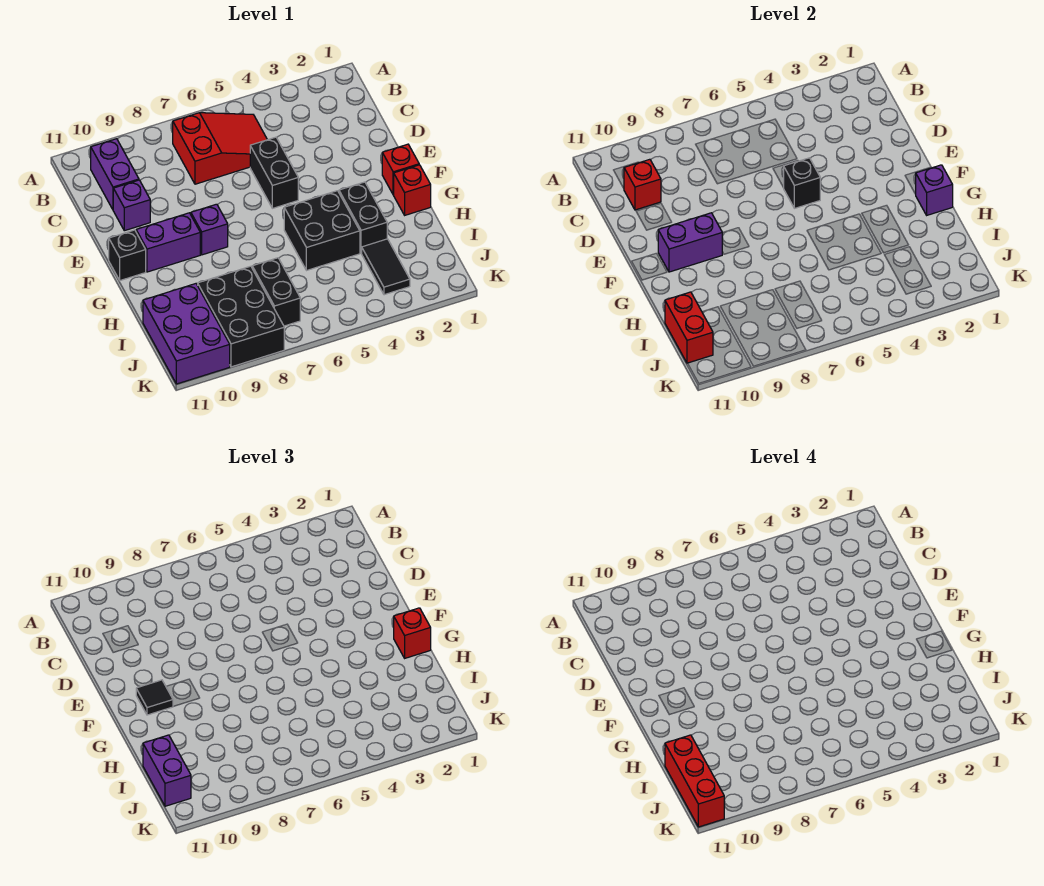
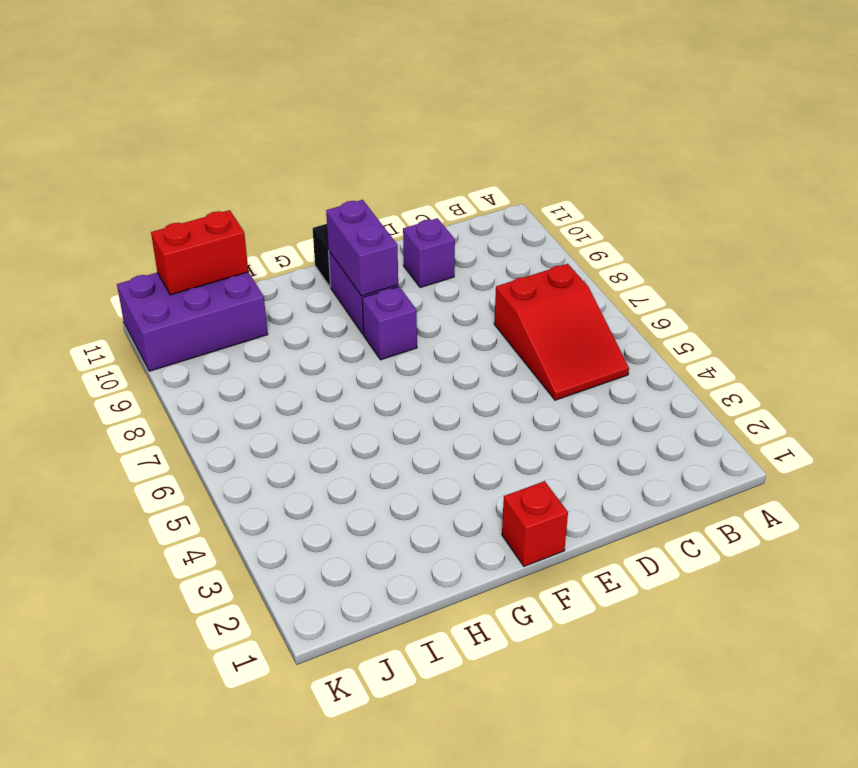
none -> purple brick B10:C10 level 1
none -> black brick D5:E5 level 1
none -> red brick G1 level 1

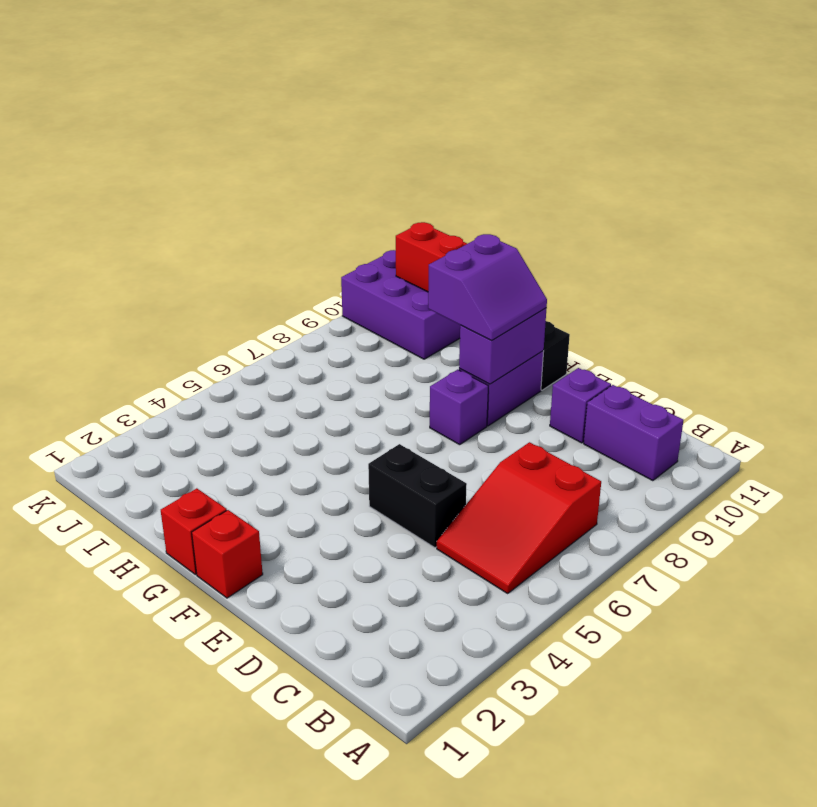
purple slope F9:G10 level 3 top G -> black tile F10 level 3
none -> black brick G3:H3 level 1
none -> black brick G4:H5 level 1
none -> black tile I3:J3 level 1

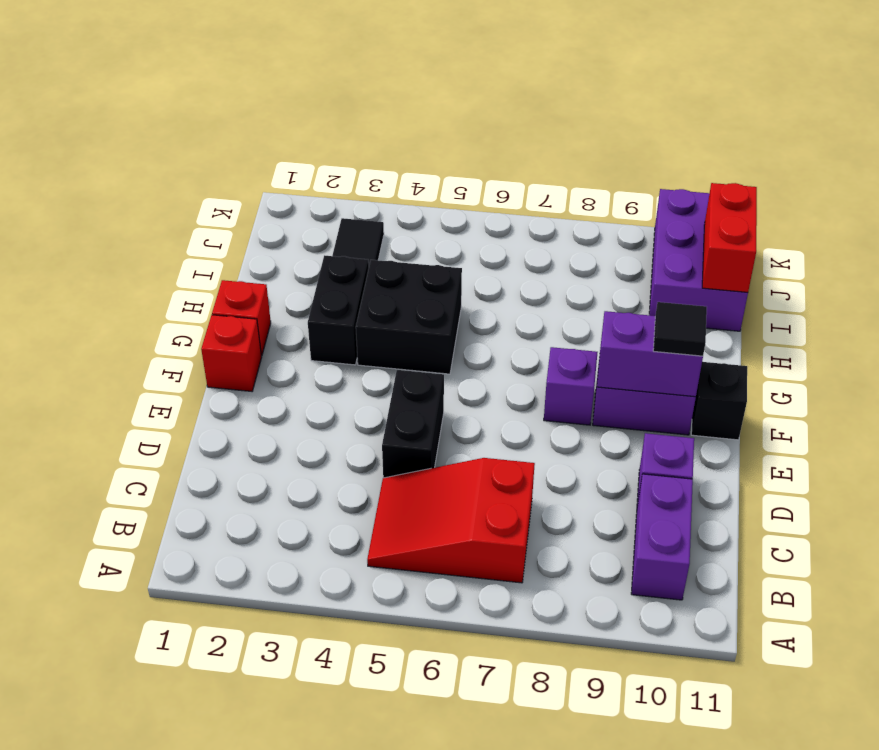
none -> black brick I7:J7 level 1
none -> black brick I8:K9 level 1
none -> red brick C10 level 2

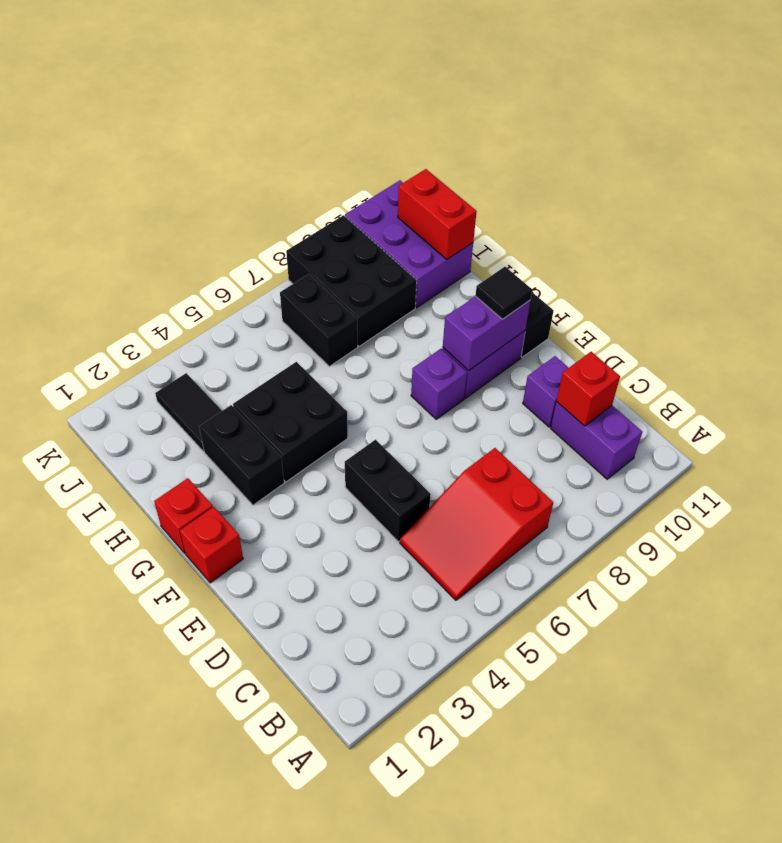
none -> black brick E5 level 2
none -> purple brick G1 level 2
none -> red brick G1 level 3

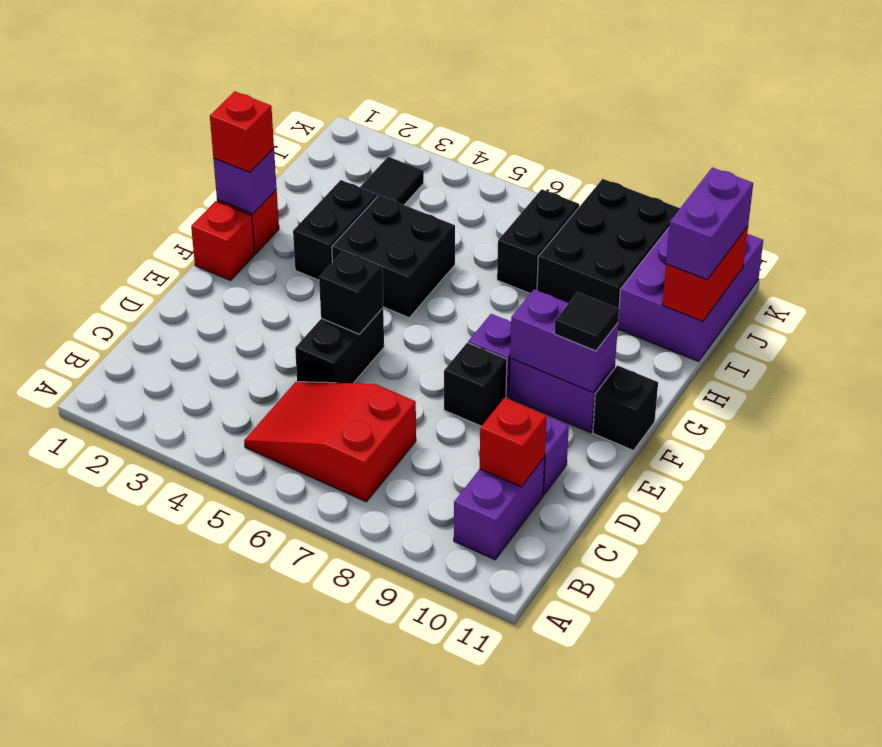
black brick E8 level 1 -> none
none -> red brick I11:K11 level 4

